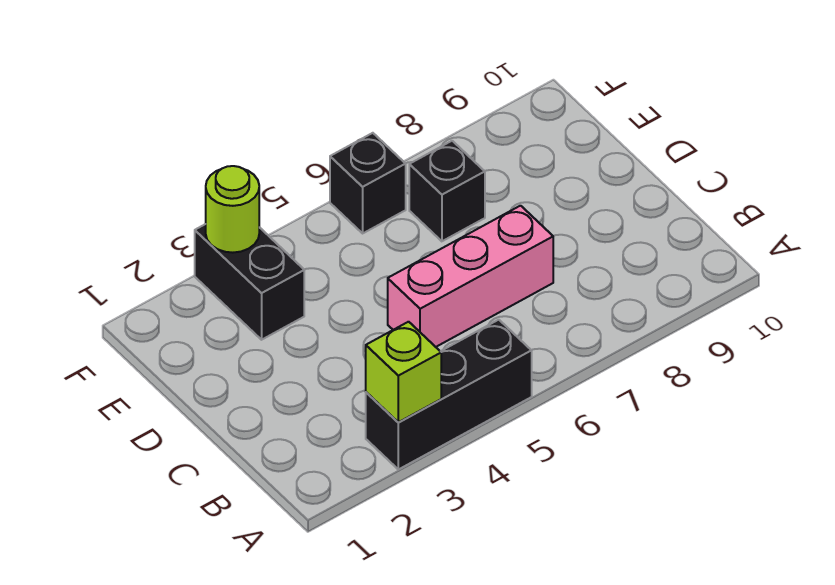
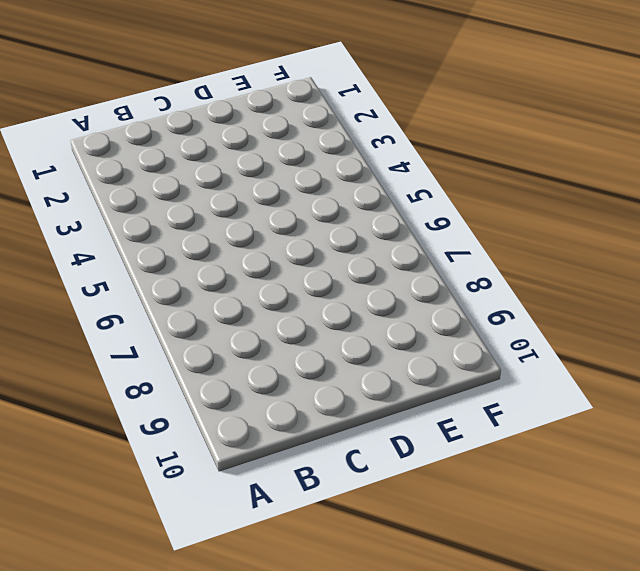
none -> black brick A3:A5 level 1
none -> pink brick C5:C7 level 1

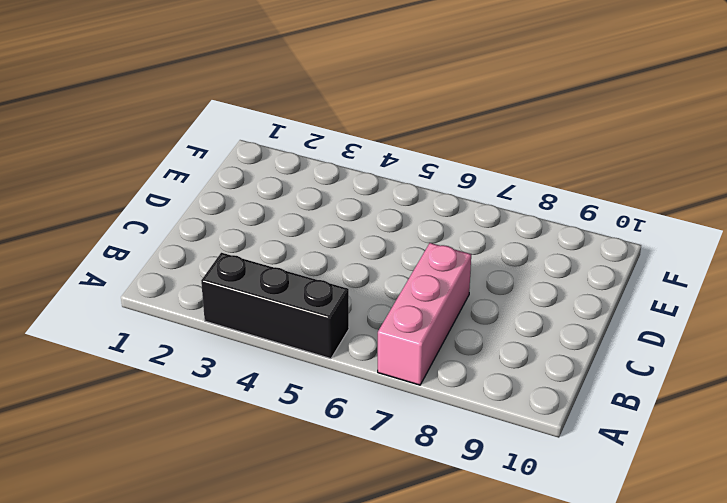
pink brick A7:C7 level 1 -> pink brick C5:C7 level 1
none -> black brick E3:F3 level 1
none -> black brick E7 level 1

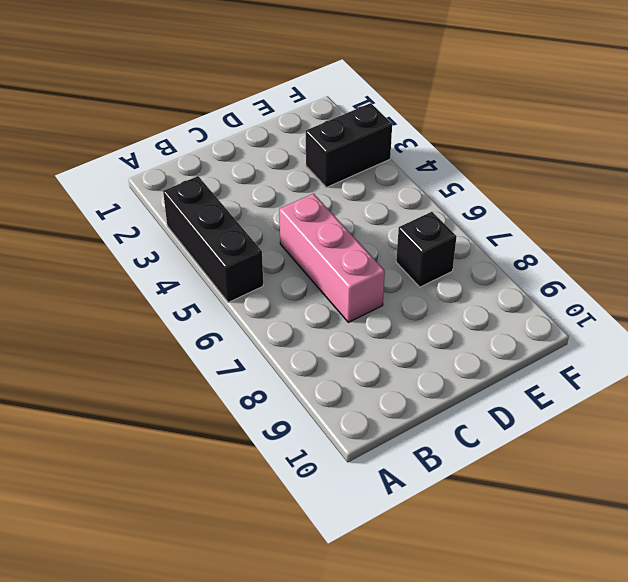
none -> black brick F6 level 1
none -> lime brick A3 level 2

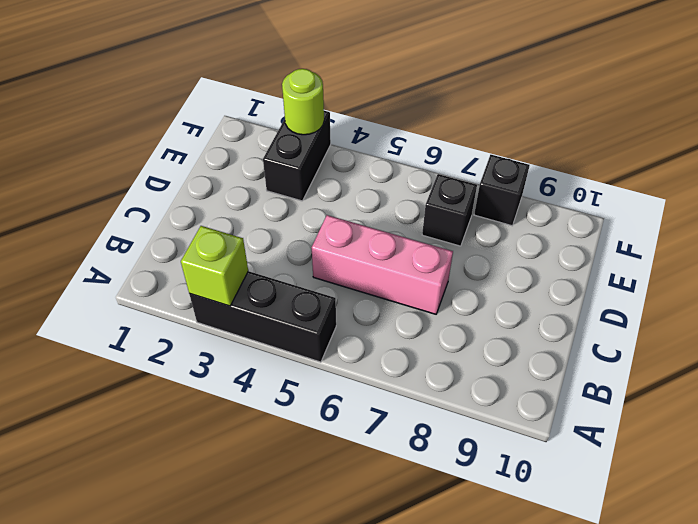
black brick F8 level 1 -> black brick F6 level 1

